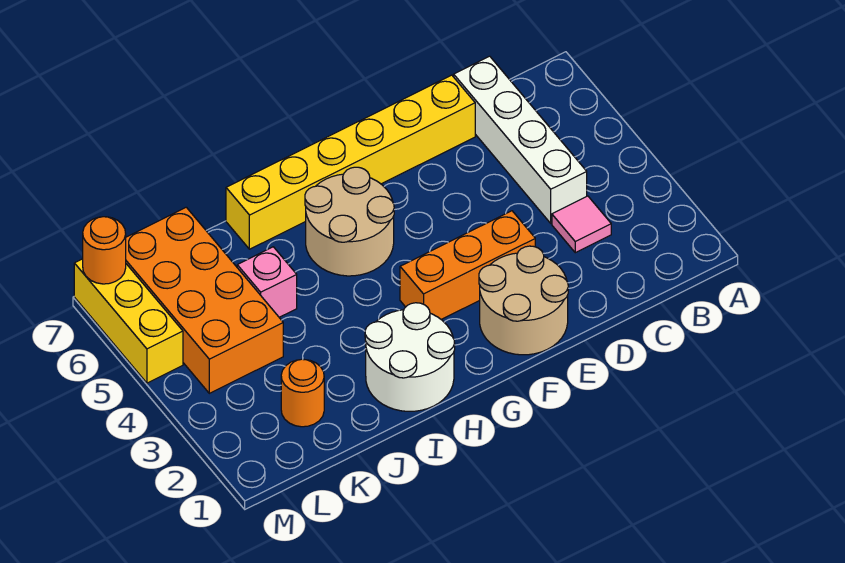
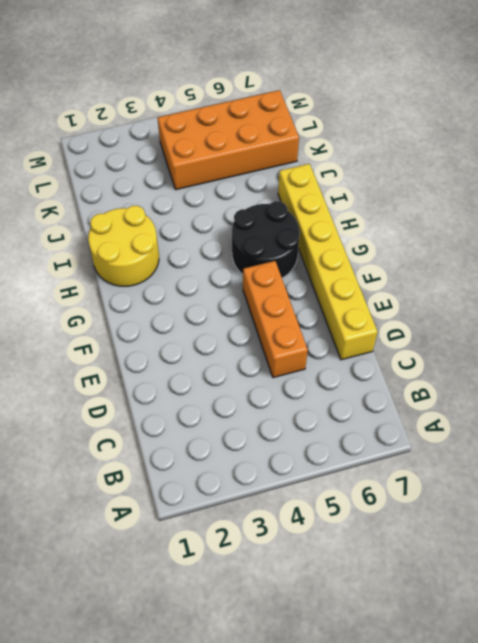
orange brick D5:F5 level 1 -> orange brick E3:G3 level 1
black round brick G5:H6 level 1 -> tan round brick G5:H6 level 1
yellow round brick H1:I2 level 1 -> white round brick H1:I2 level 1
none -> pink tile C3 level 1
none -> white brick C4:C7 level 1
none -> tan round brick E1:F2 level 1

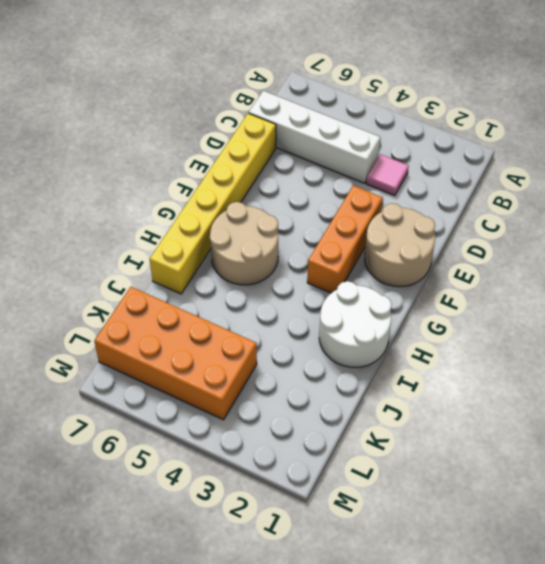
none -> pink brick J5 level 1
none -> orange round brick K2 level 1
none -> yellow brick M5:M7 level 1

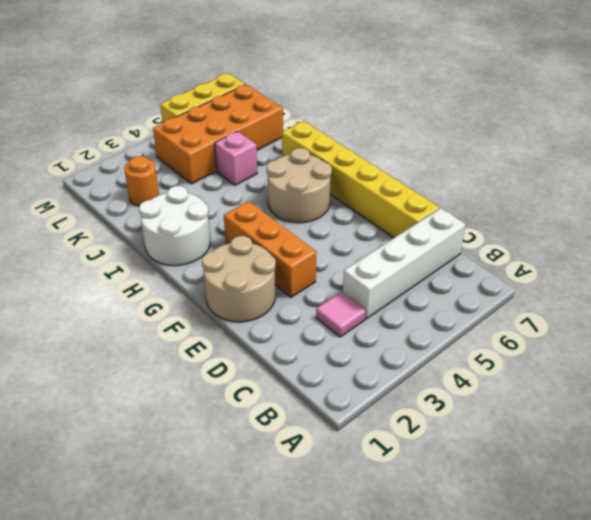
none -> orange round brick M7 level 2

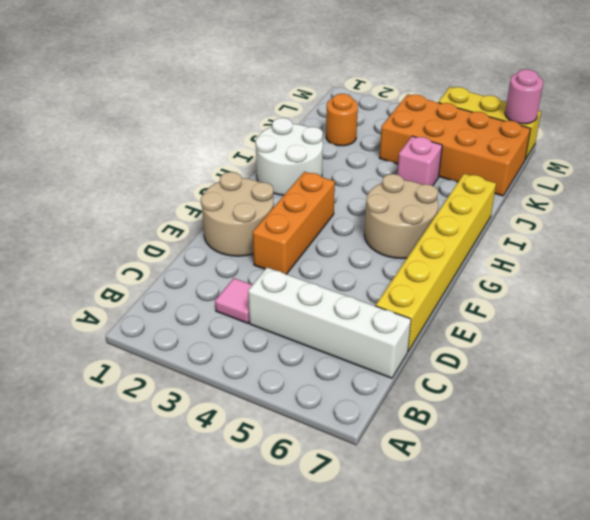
pink round brick M7 level 2 -> orange round brick M7 level 2

